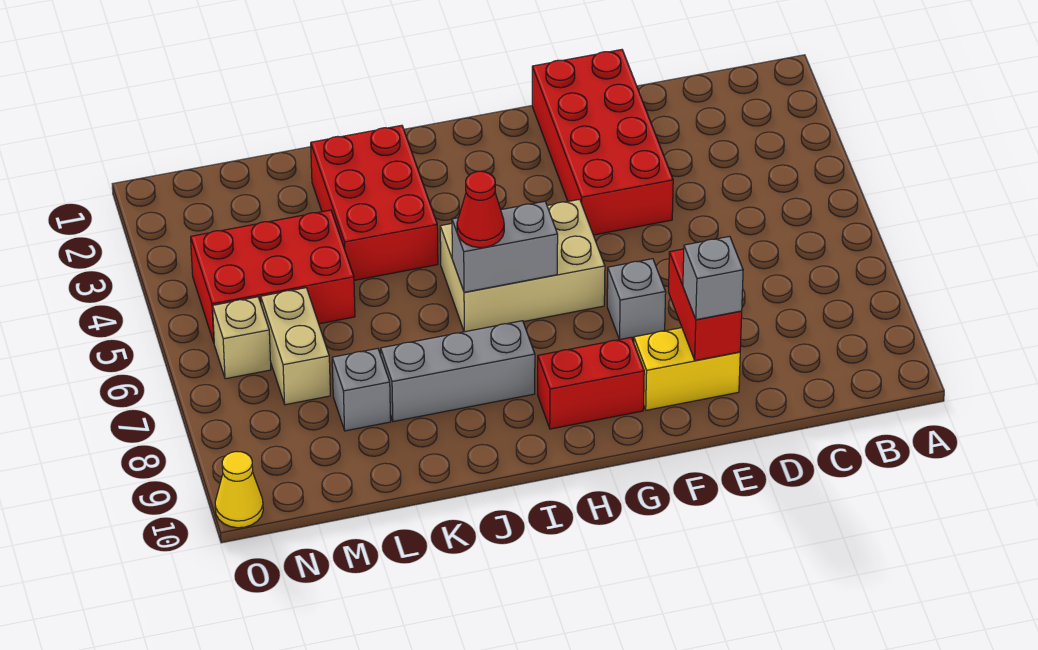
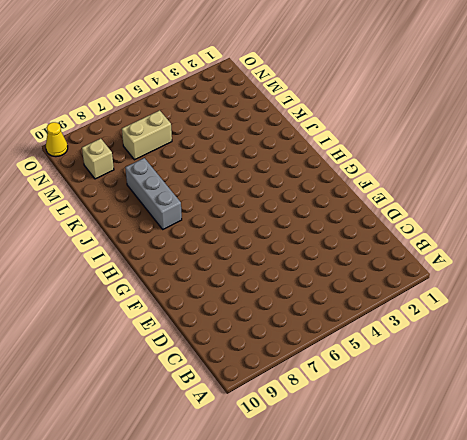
tan brick M9 level 1 -> tan brick N6 level 1
none -> red brick E1:F4 level 1
none -> yellow brick E9:F9 level 1
none -> grey brick F7 level 1

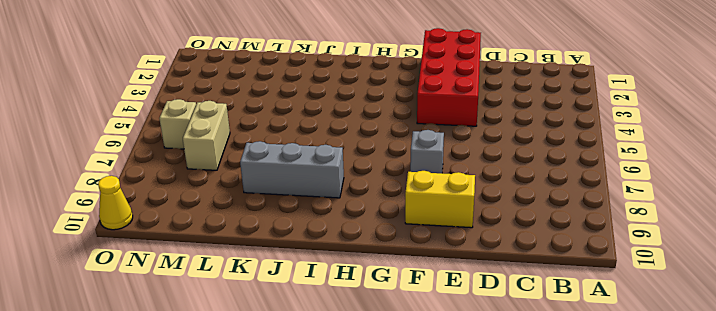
none -> tan brick G5:I6 level 1
none -> red brick G9:H9 level 1
none -> red brick J2:K4 level 1

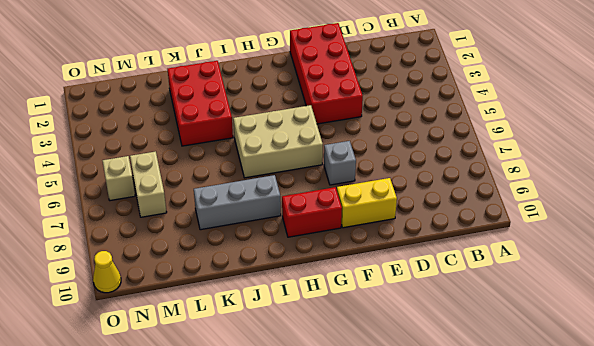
none -> red brick L4:N5 level 1
none -> grey brick L8 level 1
none -> red brick E8:E9 level 2

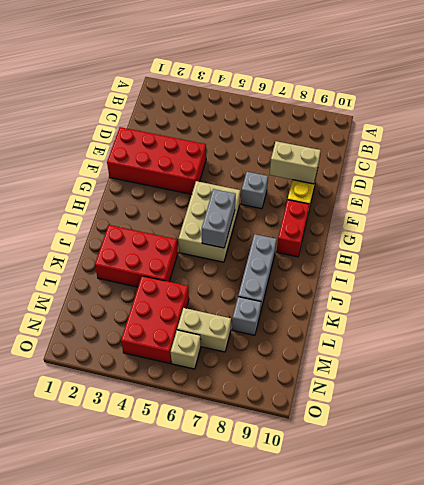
tan brick E8:E9 level 2 -> red brick E8:E9 level 2
none -> yellow cone O10 level 1
none -> grey brick E9 level 3
none -> red cone I6 level 3

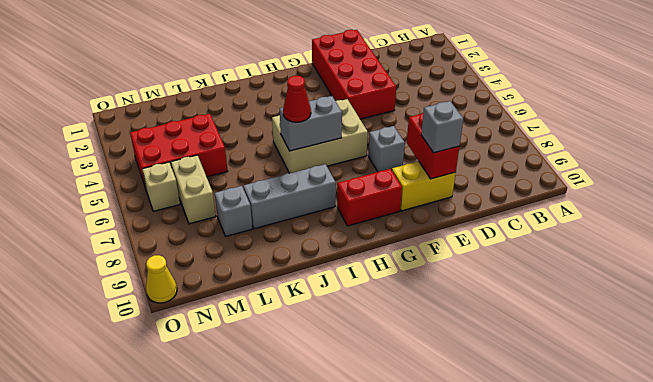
none -> red brick J2:K4 level 1

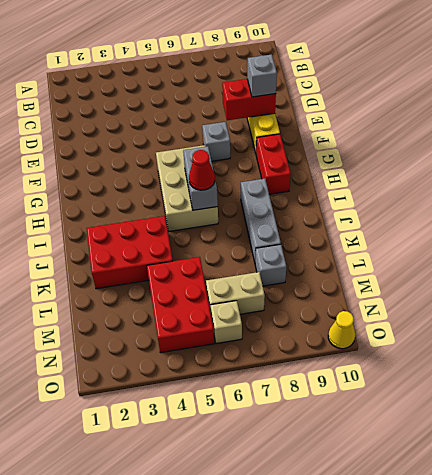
none -> red brick E1:F4 level 1

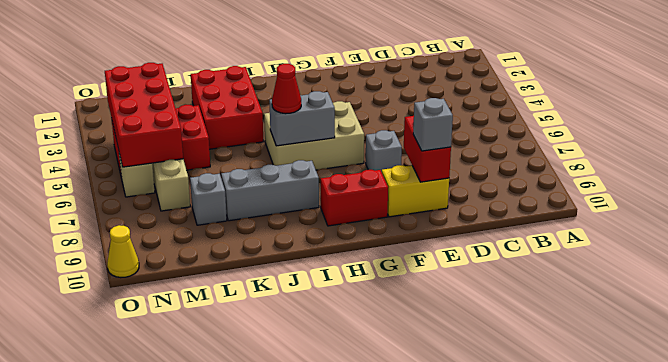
red brick M3:N6 level 2 -> red brick E1:F4 level 1

